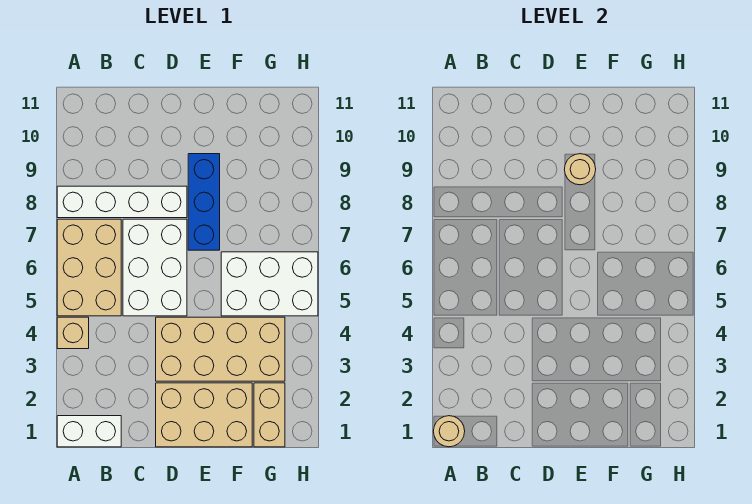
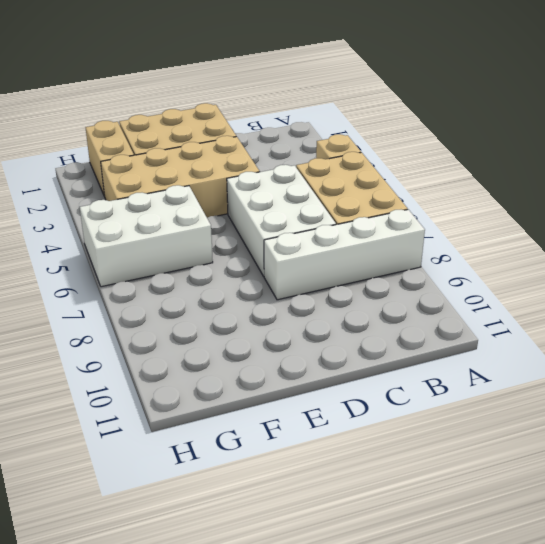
none -> white brick A1:B1 level 1
none -> blue brick E7:E9 level 1
none -> tan round brick A1 level 2

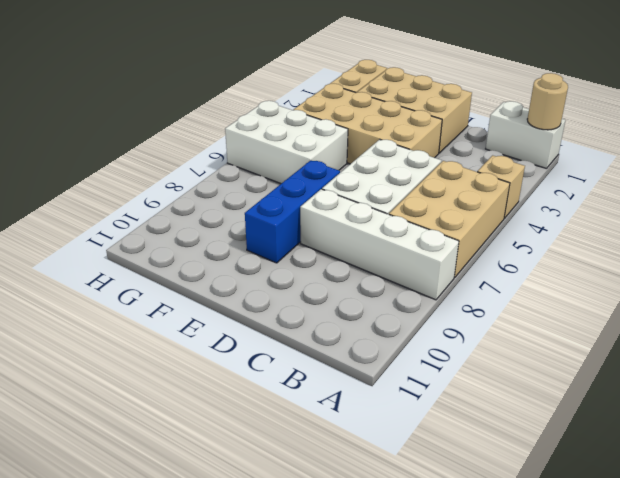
none -> tan round brick E9 level 2

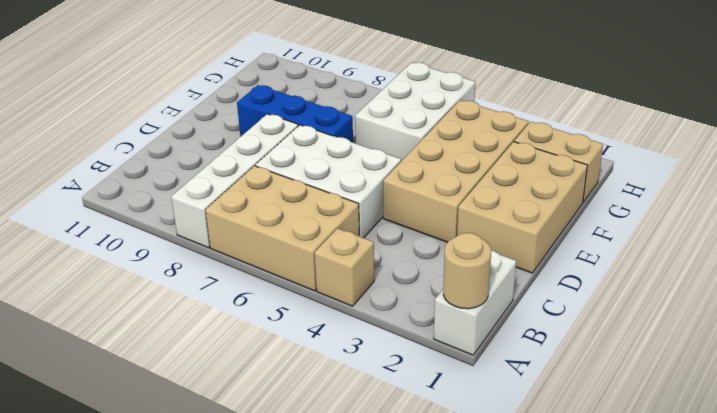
none -> tan round brick E9 level 2

